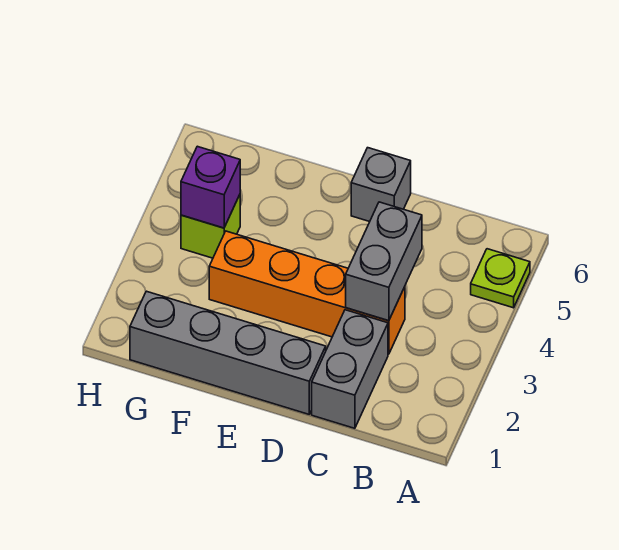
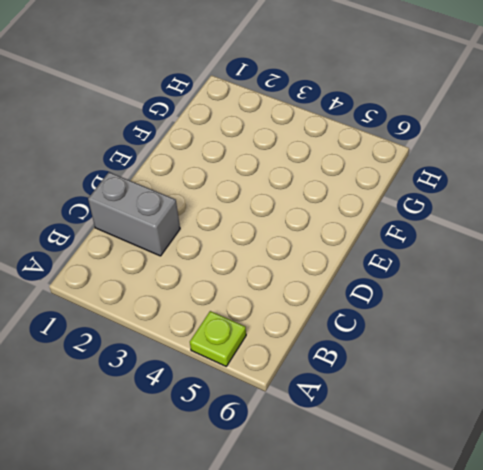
none -> orange brick C3:F3 level 1
none -> grey brick D1:G1 level 1

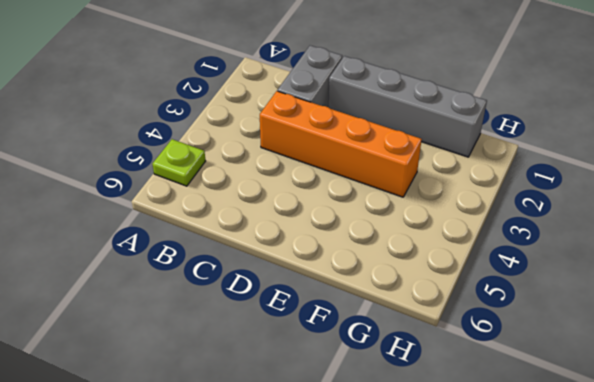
none -> grey brick D6 level 1
none -> lime brick G4 level 1

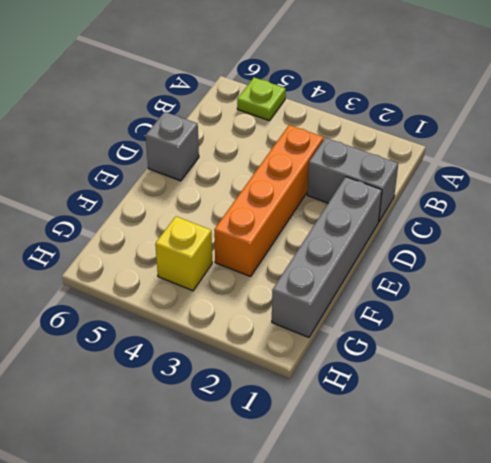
yellow brick G4 level 1 -> lime brick G4 level 1
none -> grey brick C3:C4 level 2
none -> purple brick G4 level 2

